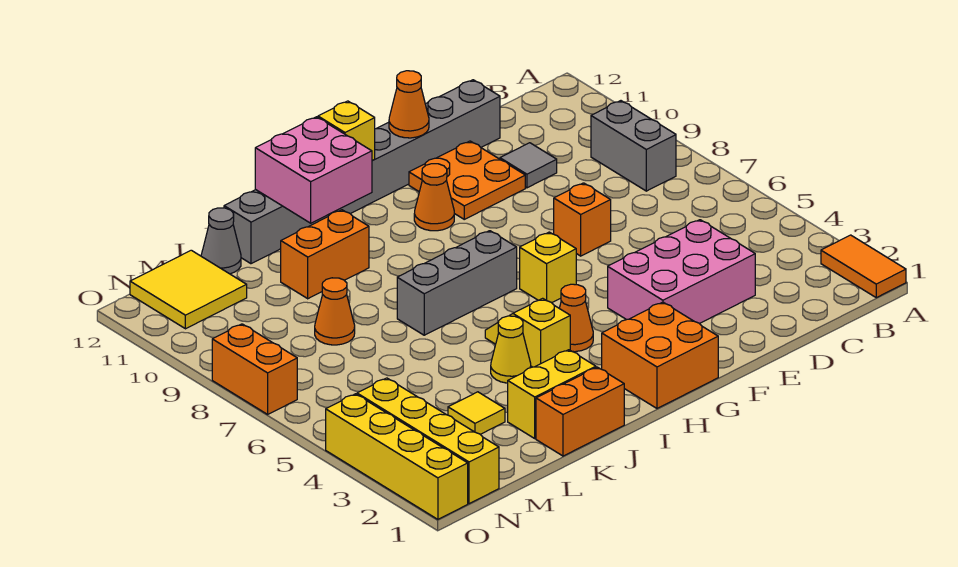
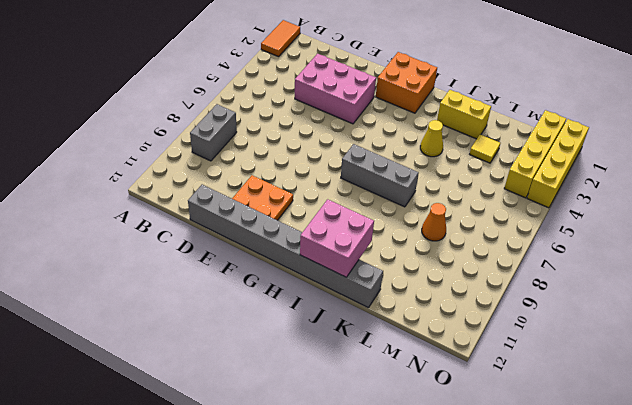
none -> grey tile D10 level 1
none -> orange brick E7 level 1
none -> yellow brick G6 level 1

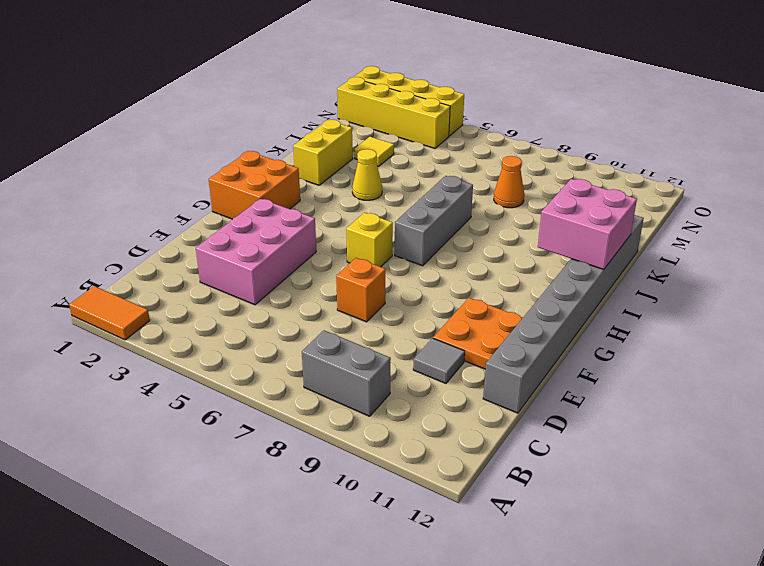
none -> orange cone G10 level 1
none -> orange cone H4 level 1
none -> yellow slope I4:I5 level 1 top 4

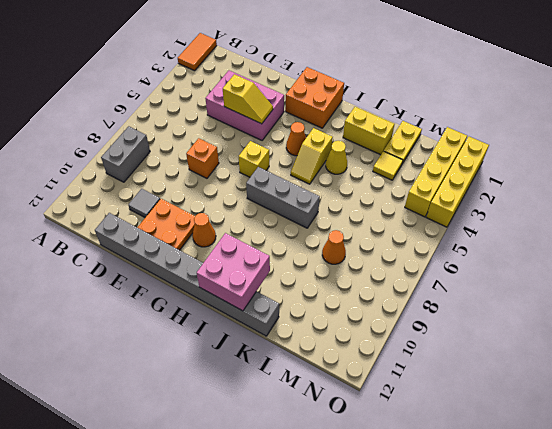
yellow slope E4:F4 level 2 top E -> none
yellow plate L1:L2 level 1 -> none
none -> orange brick J1:K1 level 1
none -> orange brick J10:K10 level 1
none -> grey cone L12 level 1

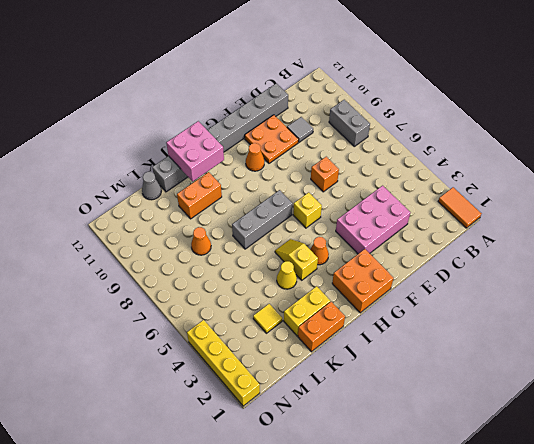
none -> yellow tile M11:N12 level 1
none -> yellow brick N1:N4 level 1
none -> orange brick O7:O8 level 1

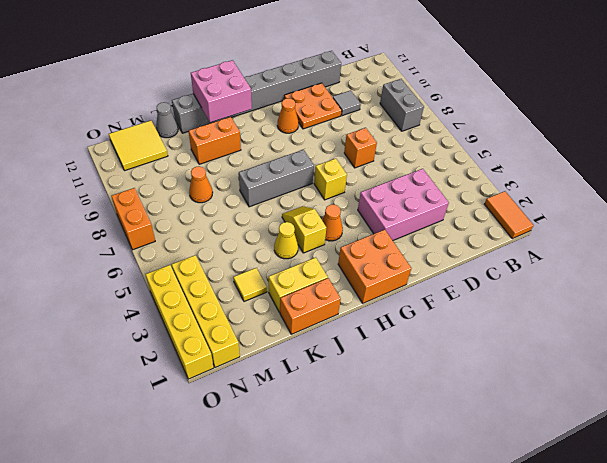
none -> orange cone F12 level 2
none -> yellow brick H12 level 2

